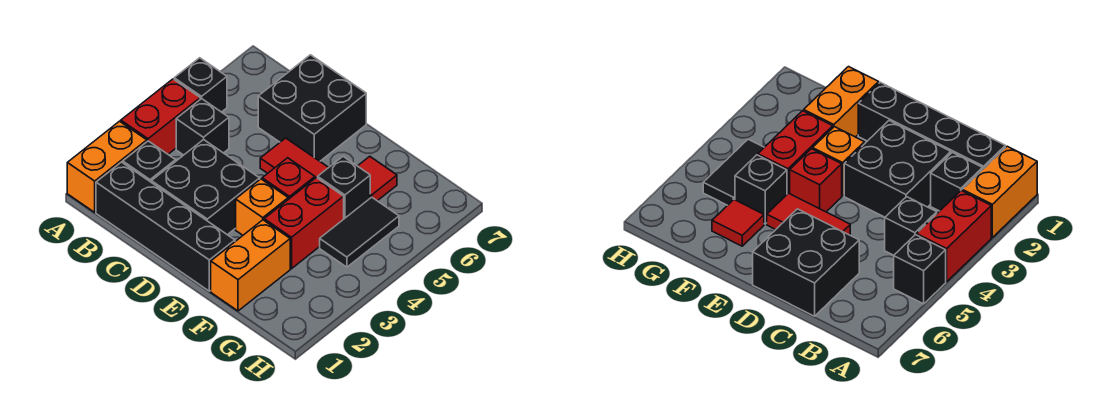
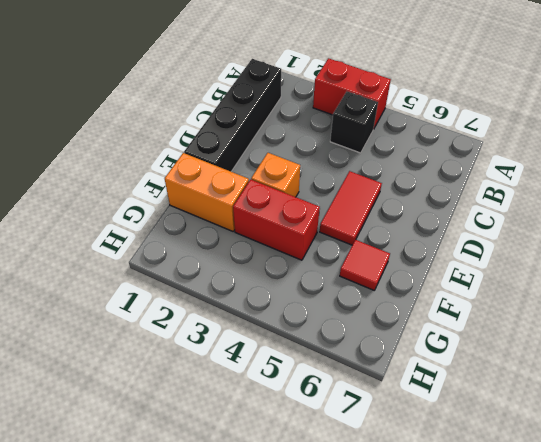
none -> orange brick A1:A2 level 1
none -> black brick A5 level 1
none -> black brick B2 level 1

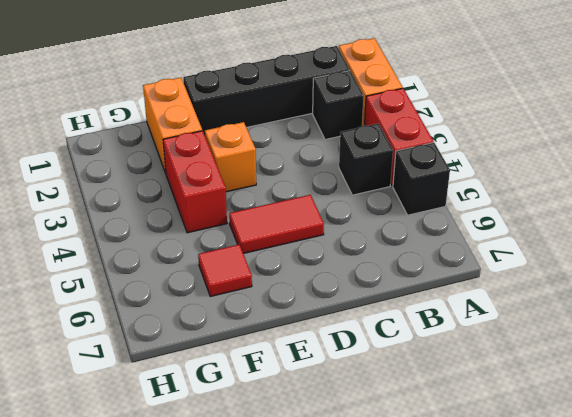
none -> black brick C2:D3 level 1
none -> black brick C6:D7 level 1
none -> red brick E4 level 1

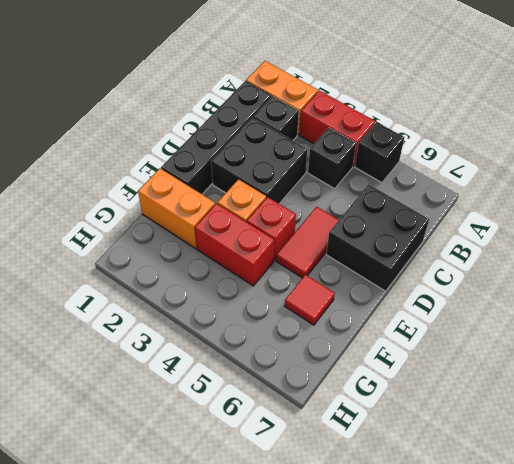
none -> black brick F5 level 1
none -> black tile G4:G5 level 1

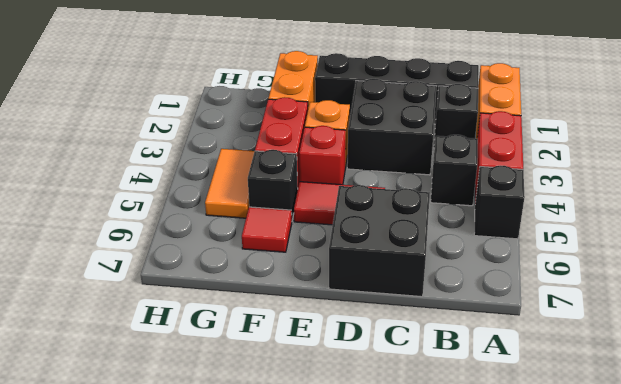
orange tile G4:G5 level 1 -> black tile G4:G5 level 1

